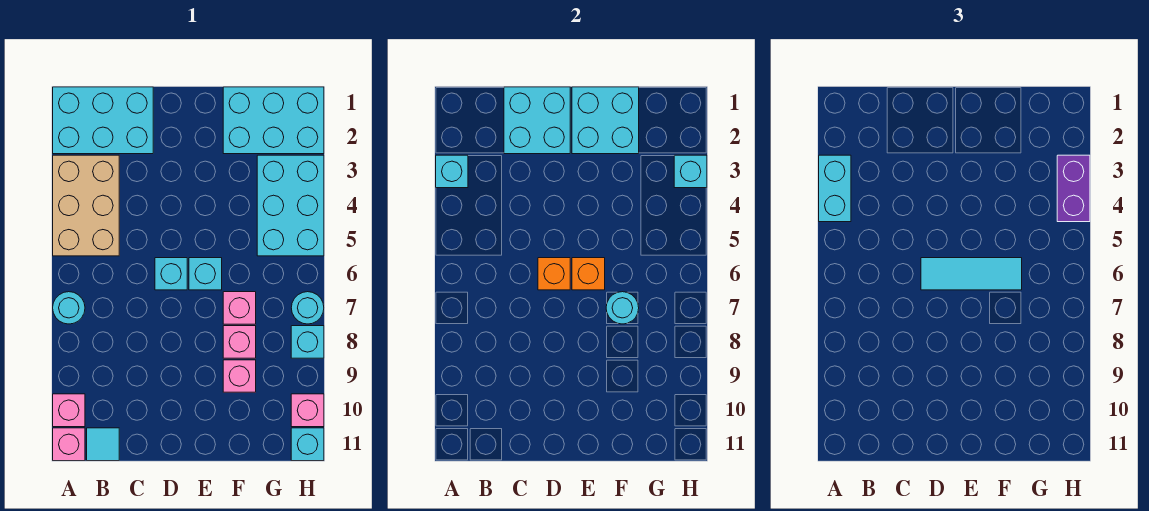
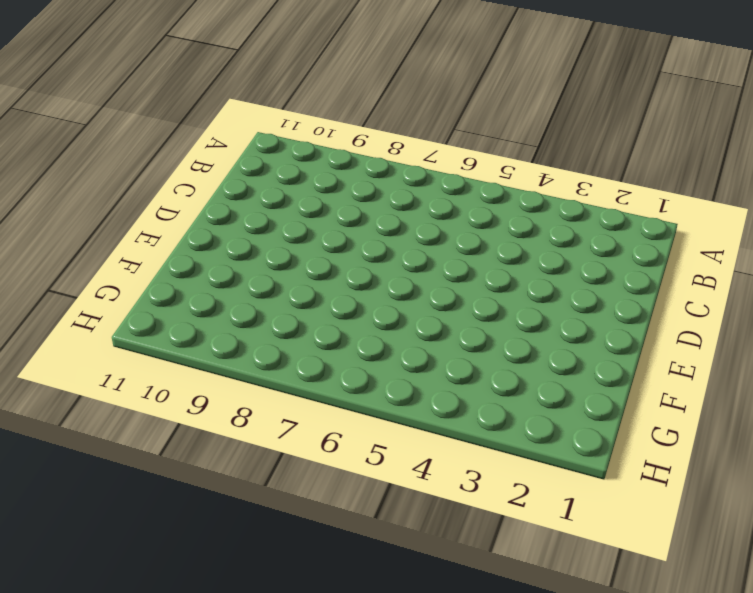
none -> cyan brick A1:C2 level 1
none -> tan brick A3:B5 level 1
none -> cyan round brick A7 level 1

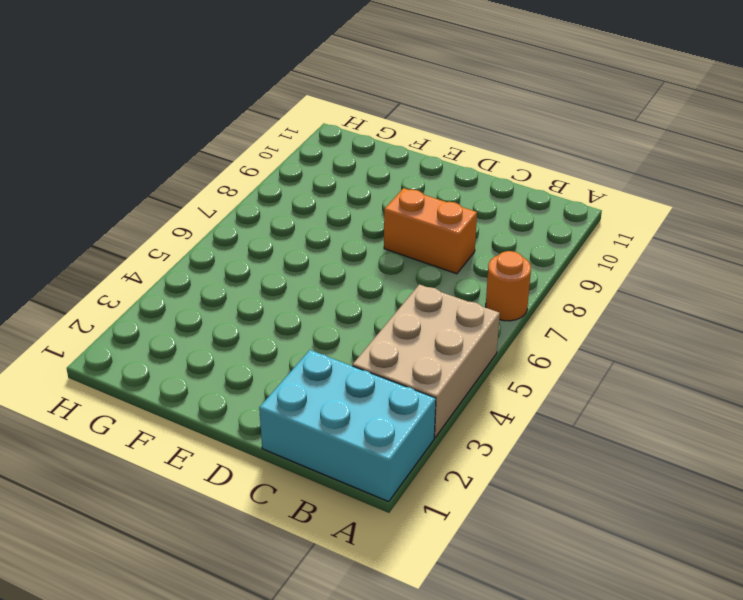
orange round brick A7 level 1 -> cyan round brick A7 level 1
orange brick C8:D8 level 1 -> none
none -> pink brick A10 level 1
none -> pink brick A11 level 1
none -> cyan tile B11 level 1

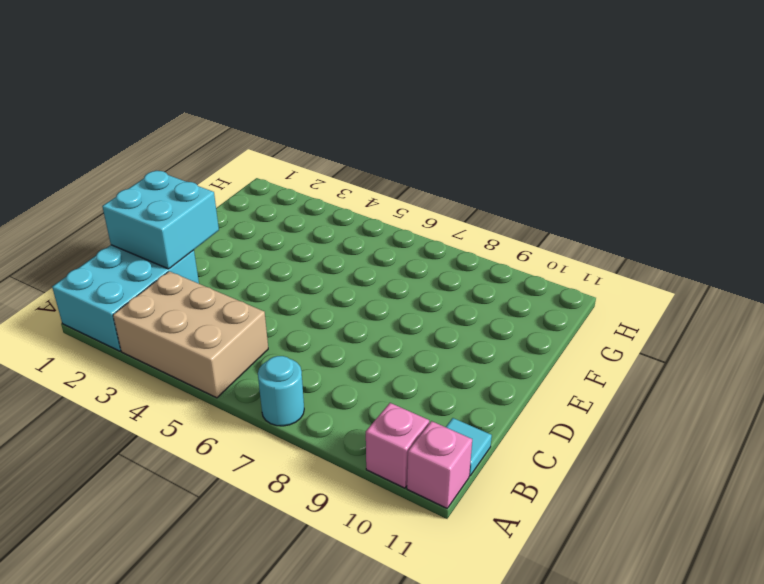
none -> cyan brick D6 level 1
none -> cyan brick E6 level 1
none -> cyan brick F1:H2 level 1

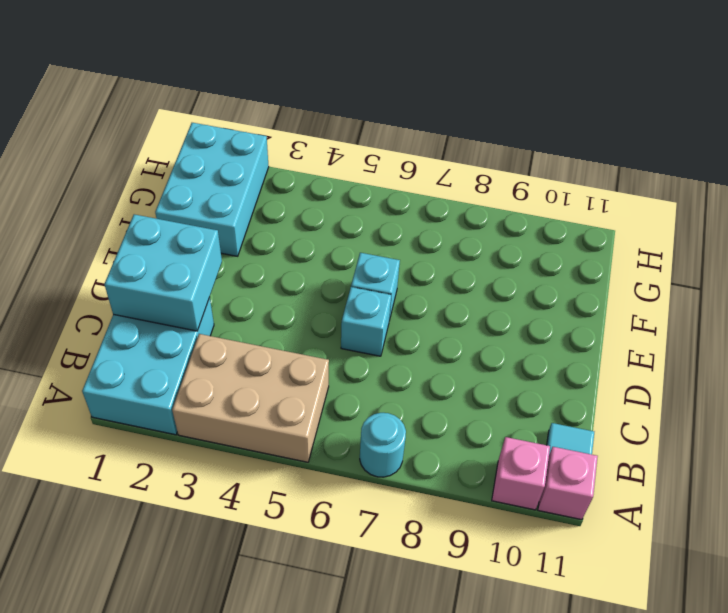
none -> pink brick F7 level 1
none -> pink brick F8 level 1
none -> pink brick F9 level 1

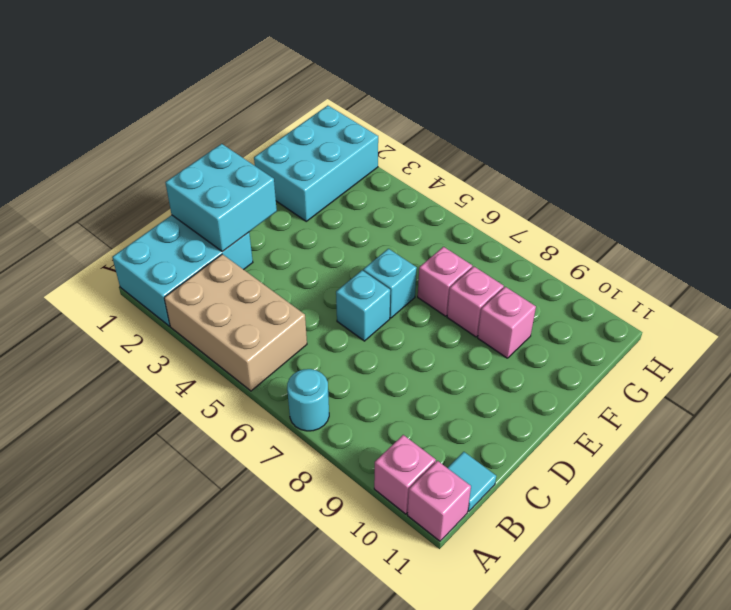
none -> cyan brick G3:H5 level 1
none -> cyan round brick H7 level 1
none -> cyan brick H8 level 1

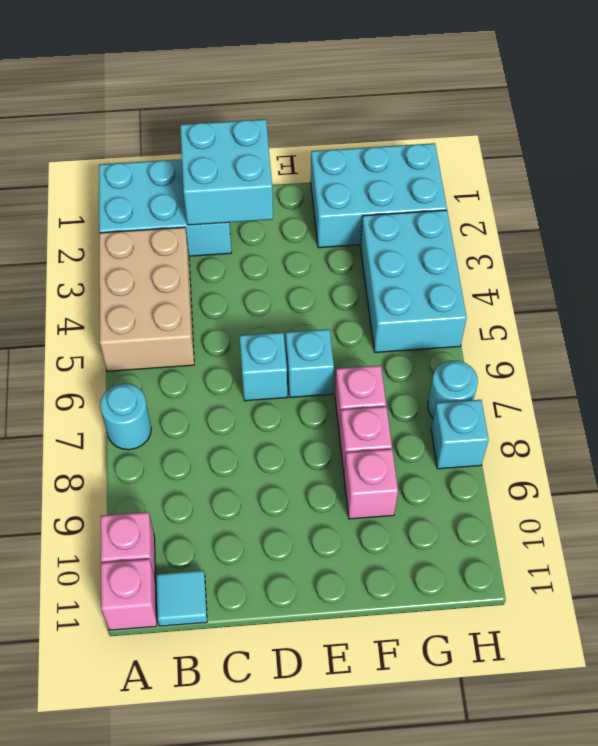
none -> pink brick H10 level 1
none -> cyan brick H11 level 1
none -> cyan brick A3 level 2

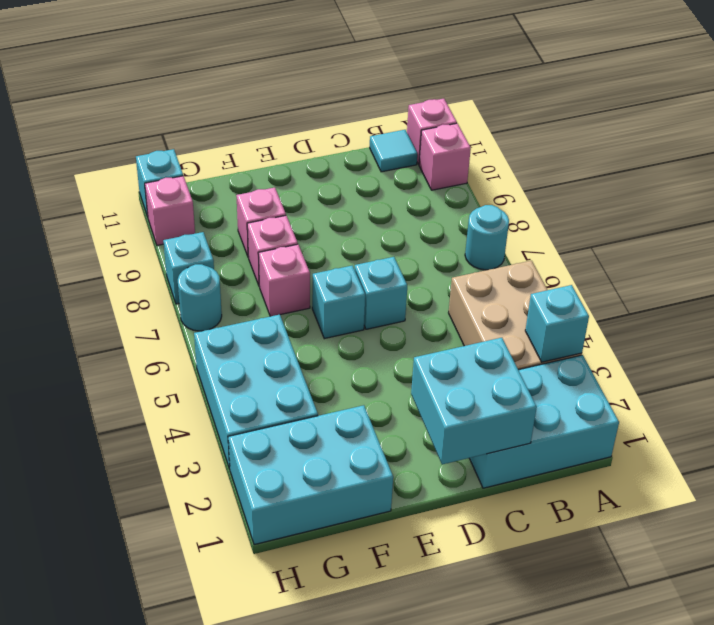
none -> orange brick D6 level 2
none -> cyan brick E1:F2 level 2
none -> orange brick E6 level 2

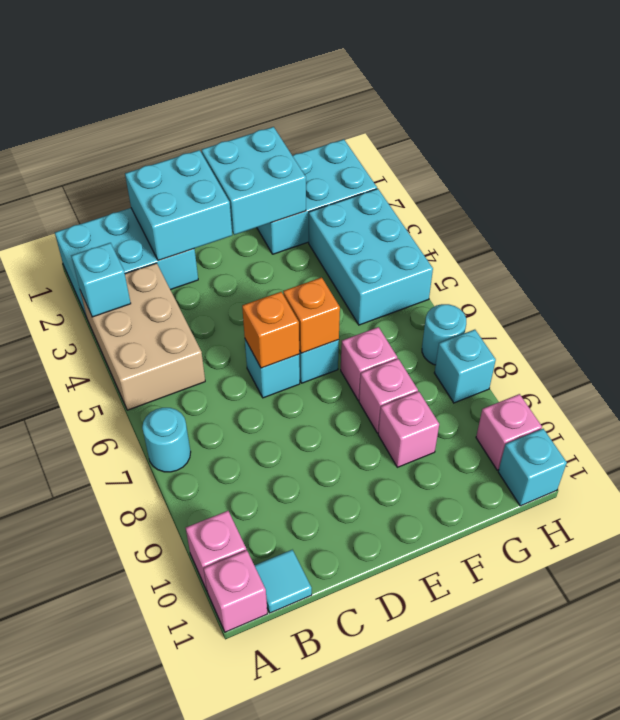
none -> cyan round brick F7 level 2
none -> cyan brick H3 level 2
none -> cyan brick A3:A4 level 3

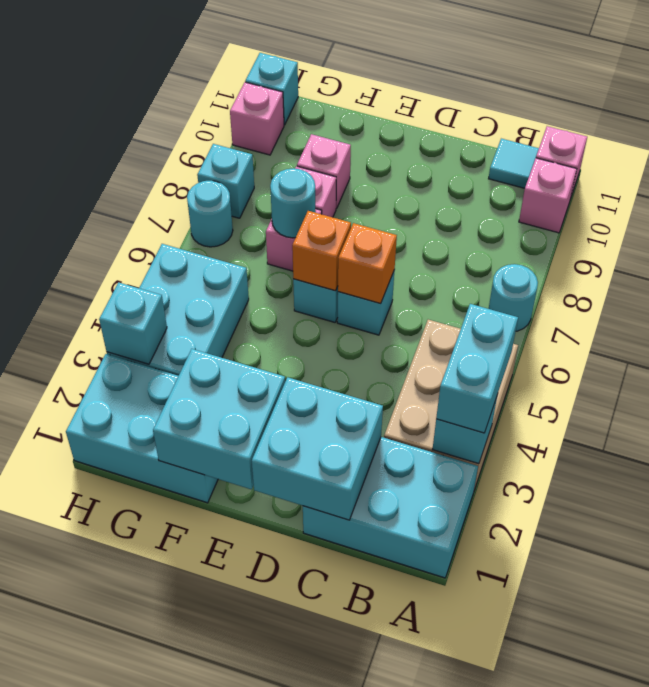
none -> cyan tile D6:F6 level 3
none -> purple brick H3:H4 level 3

